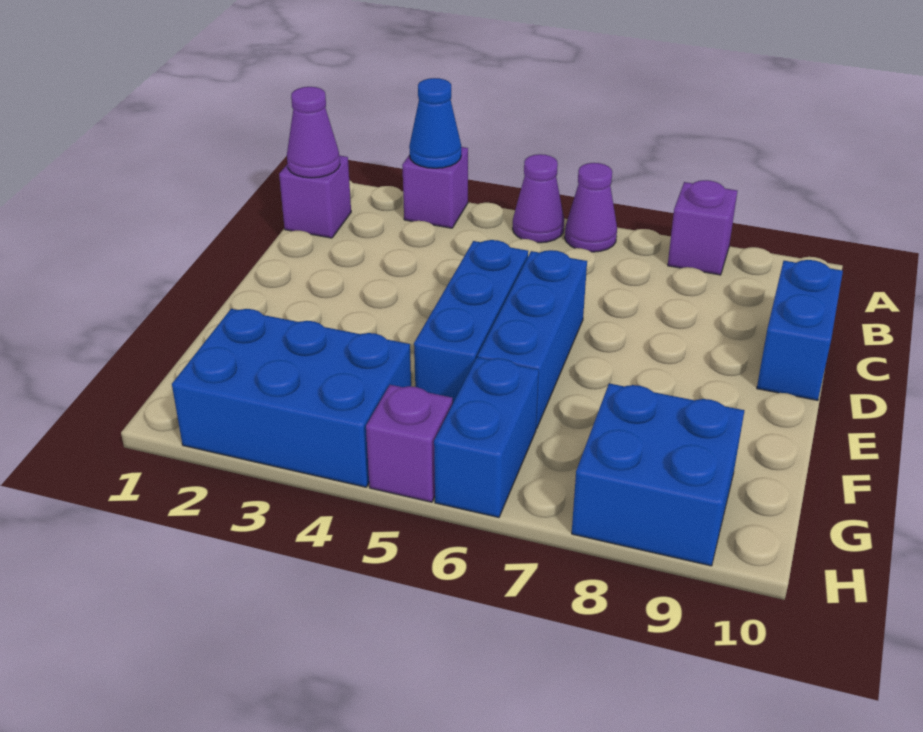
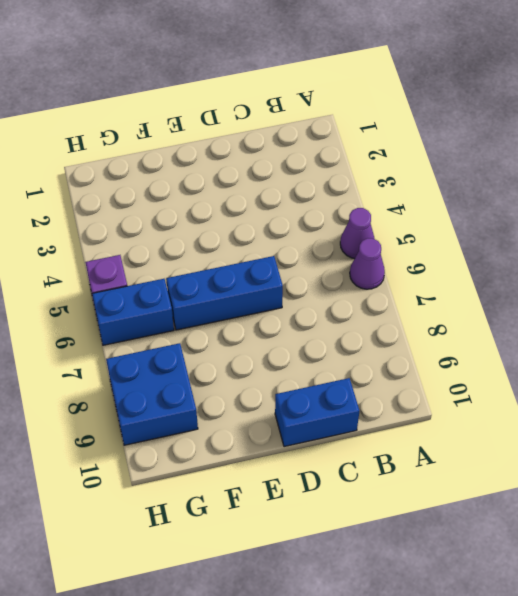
none -> purple brick A3 level 1
none -> purple brick A8 level 1
none -> purple brick B1 level 1

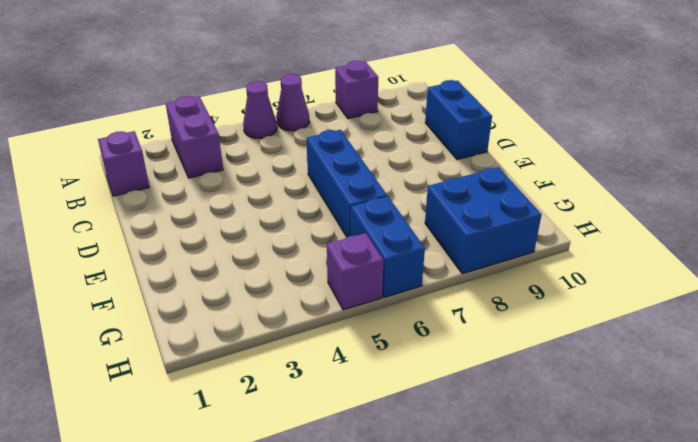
purple brick A3:B3 level 1 -> purple brick A3 level 1
none -> blue brick D5:F5 level 1
none -> blue brick G2:H4 level 1
none -> blue cone A3 level 2

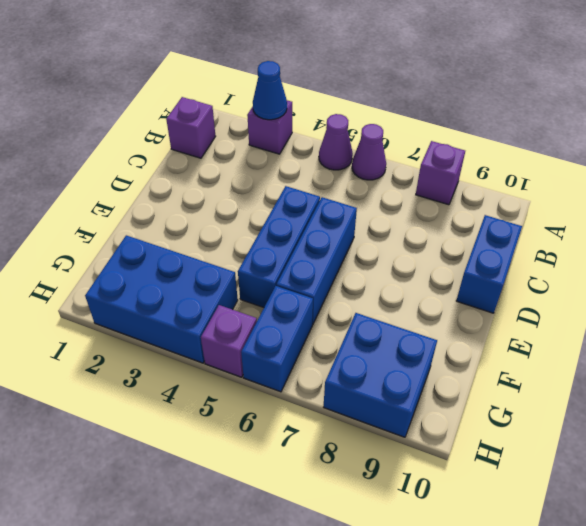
none -> purple cone B1 level 2

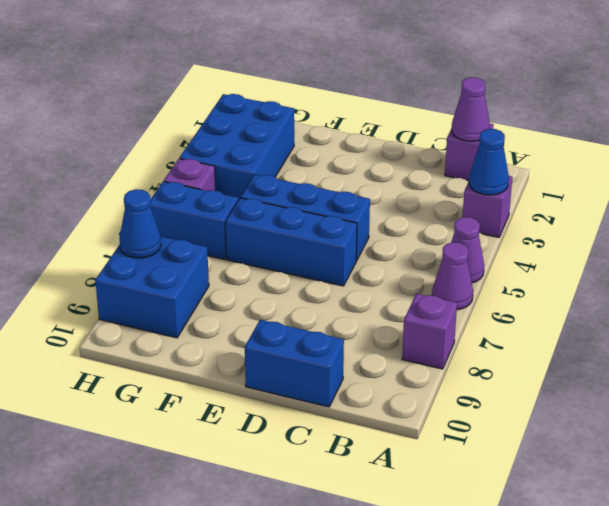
blue cone H8 level 2 -> none

